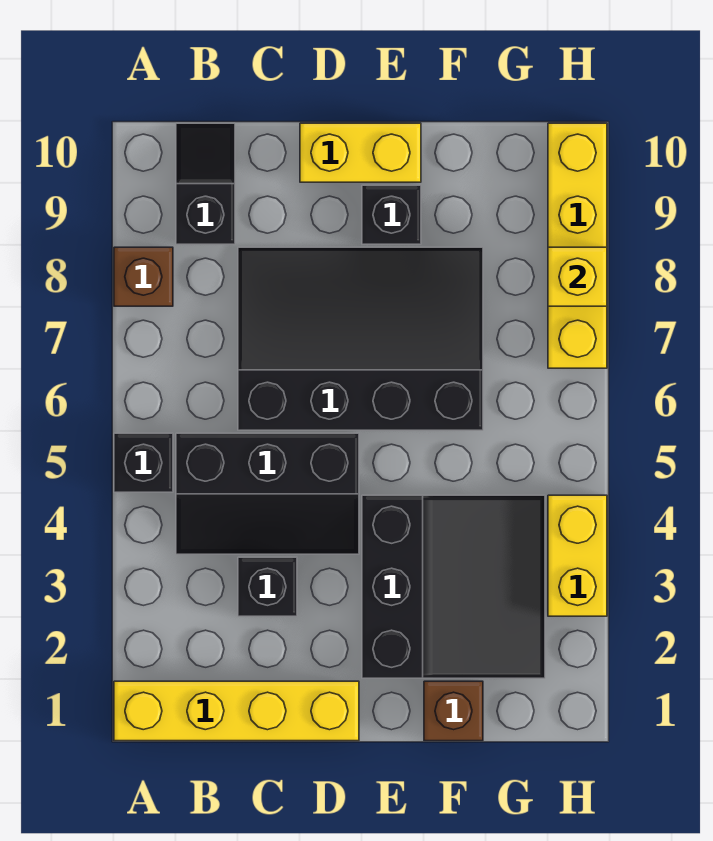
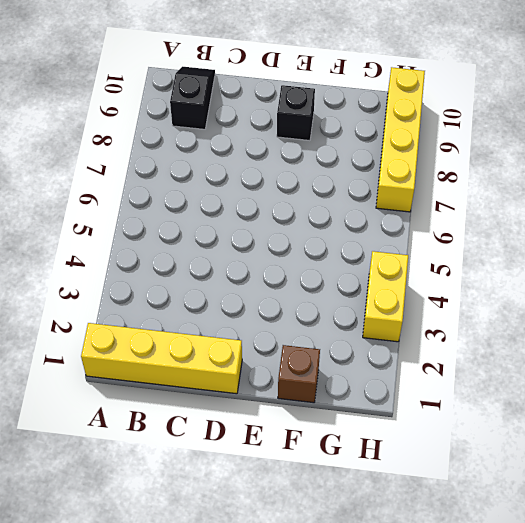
none -> black brick A5 level 1
none -> brown brick A8 level 1
none -> black slope B4:D5 level 1 top 5

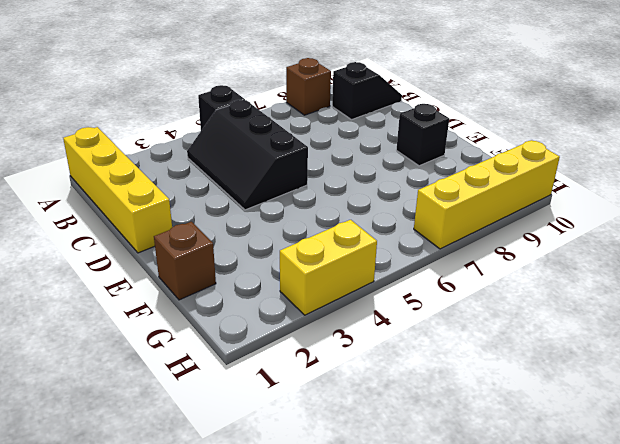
none -> black brick C3 level 1
none -> black slope C6:F8 level 1 top 6
none -> yellow brick D10:E10 level 1

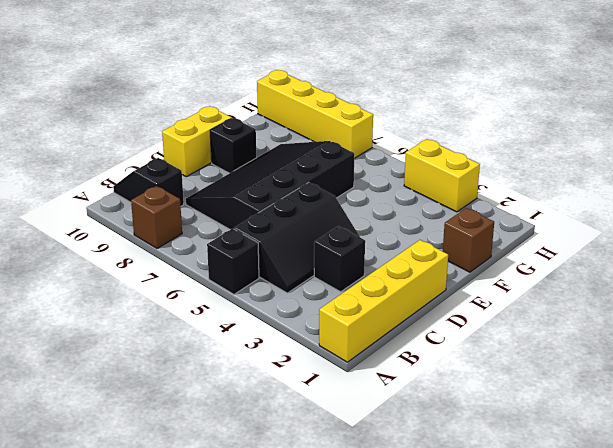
none -> black slope E2:G4 level 1 top E
none -> yellow brick H8 level 2

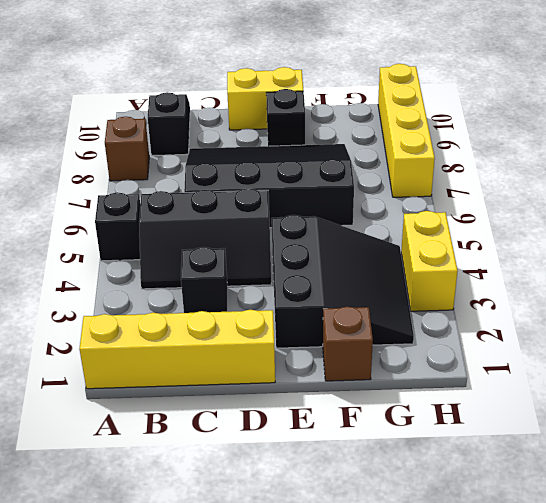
none -> yellow brick H8 level 2

